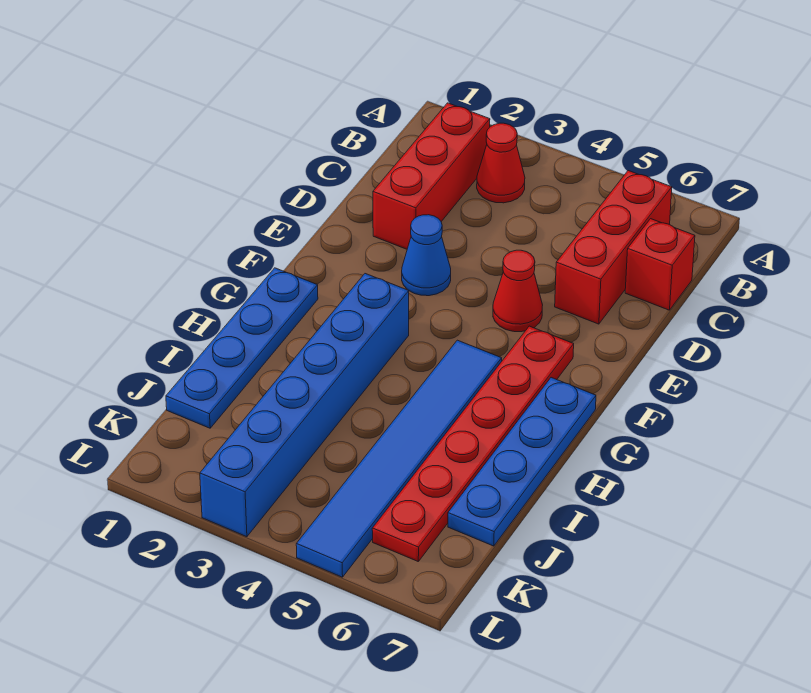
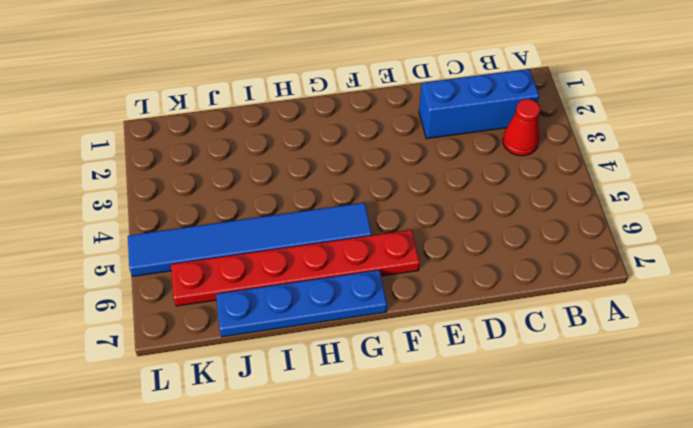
blue brick B2:D2 level 1 -> red brick B2:D2 level 1
none -> red brick B6:D6 level 1
none -> red brick C7 level 1

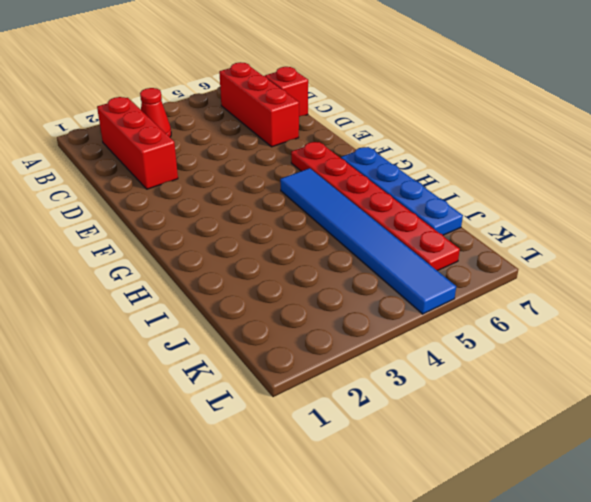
none -> blue cone E3 level 1
none -> red cone E5 level 1

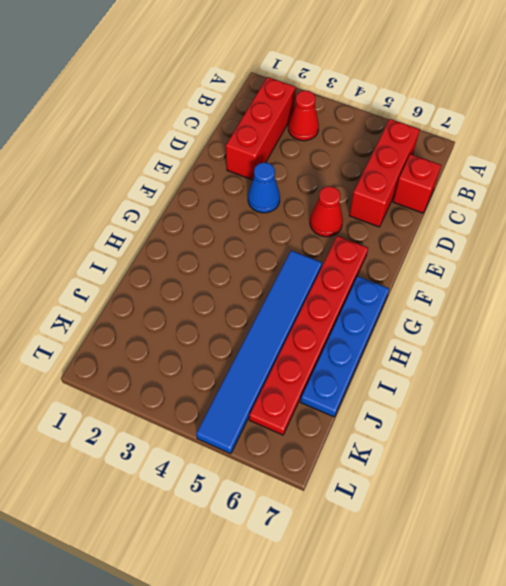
none -> blue plate G1:J1 level 1
none -> blue brick G3:L3 level 1

